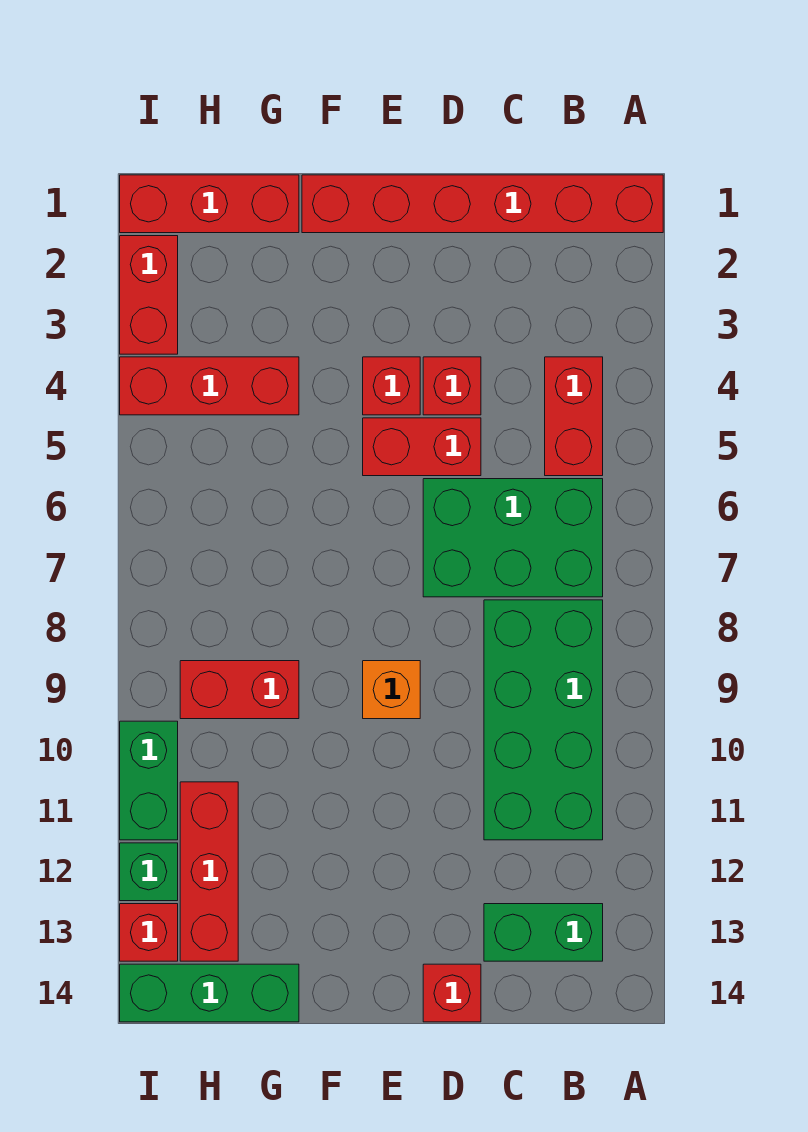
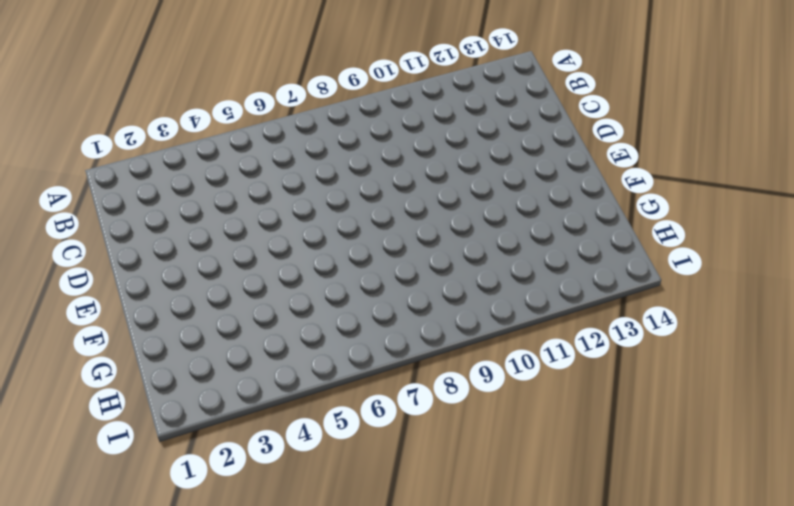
none -> red brick A1:F1 level 1
none -> red brick B4:B5 level 1
none -> green brick B6:D7 level 1

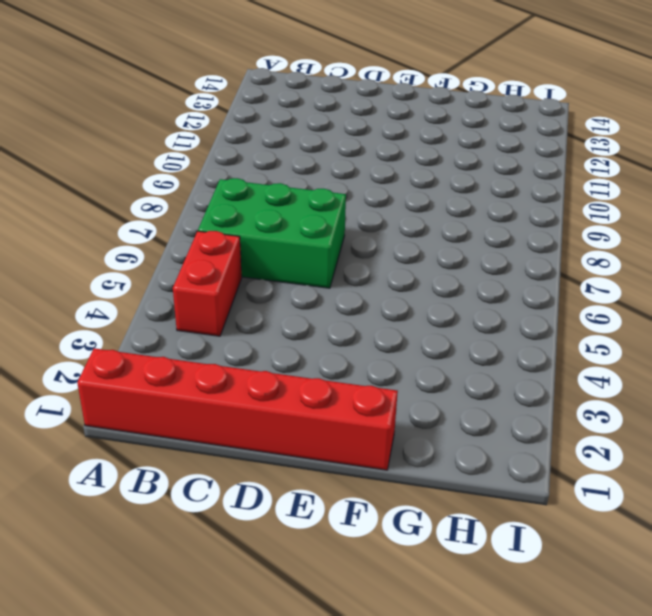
none -> green brick B8:C11 level 1
none -> green brick B13:C13 level 1
none -> red brick D4 level 1

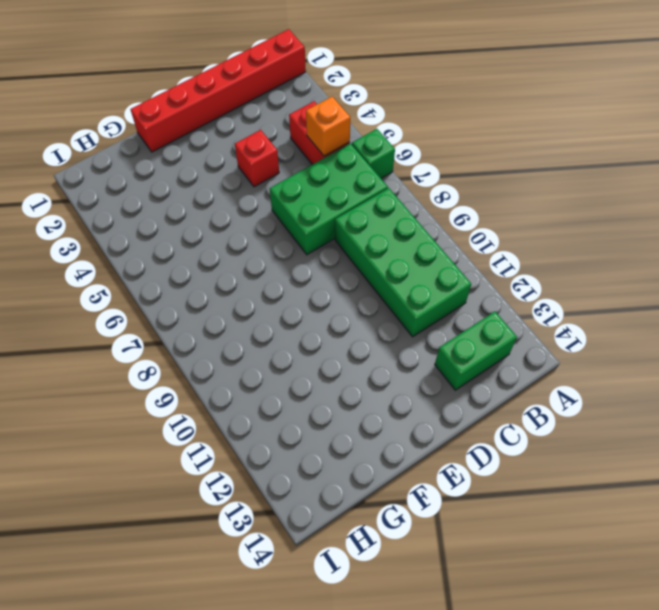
green brick A6 level 1 -> green brick I12 level 1
orange brick B5 level 2 -> orange brick E9 level 1
none -> red brick D5:E5 level 1
none -> red brick D14 level 1
none -> red brick E4 level 1

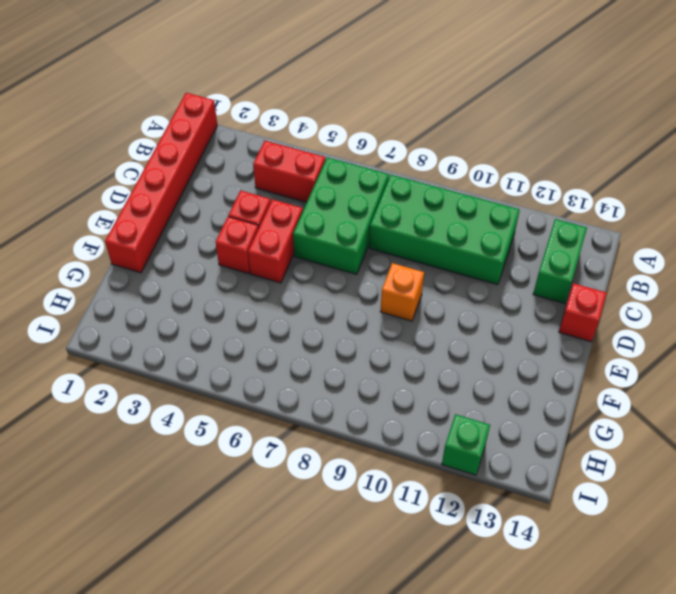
none -> red brick G1:I1 level 1
none -> red brick G4:I4 level 1
none -> red brick G9:H9 level 1

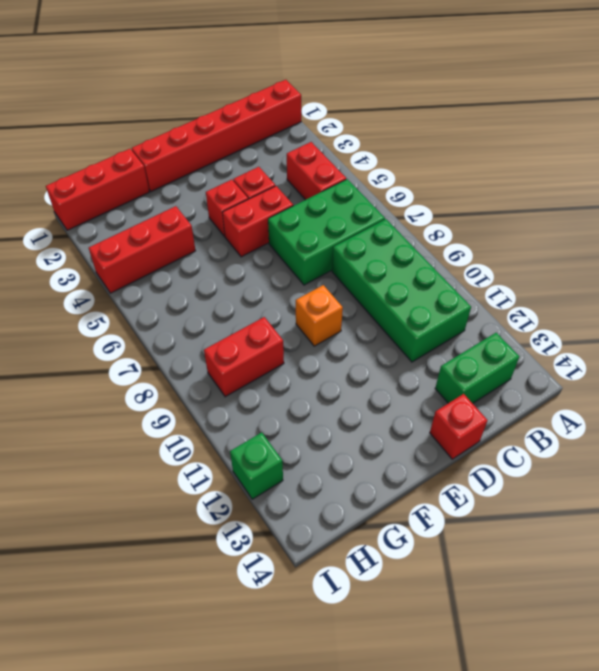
none -> green brick G14:I14 level 1
none -> red brick H11:H13 level 1
none -> red brick I2:I3 level 1

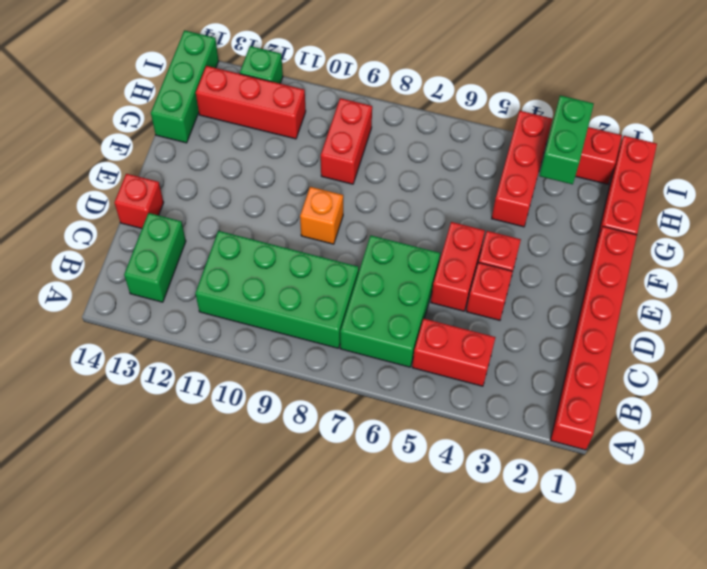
green brick H3:I3 level 2 -> green brick I10:I11 level 1
none -> red brick I13 level 1

